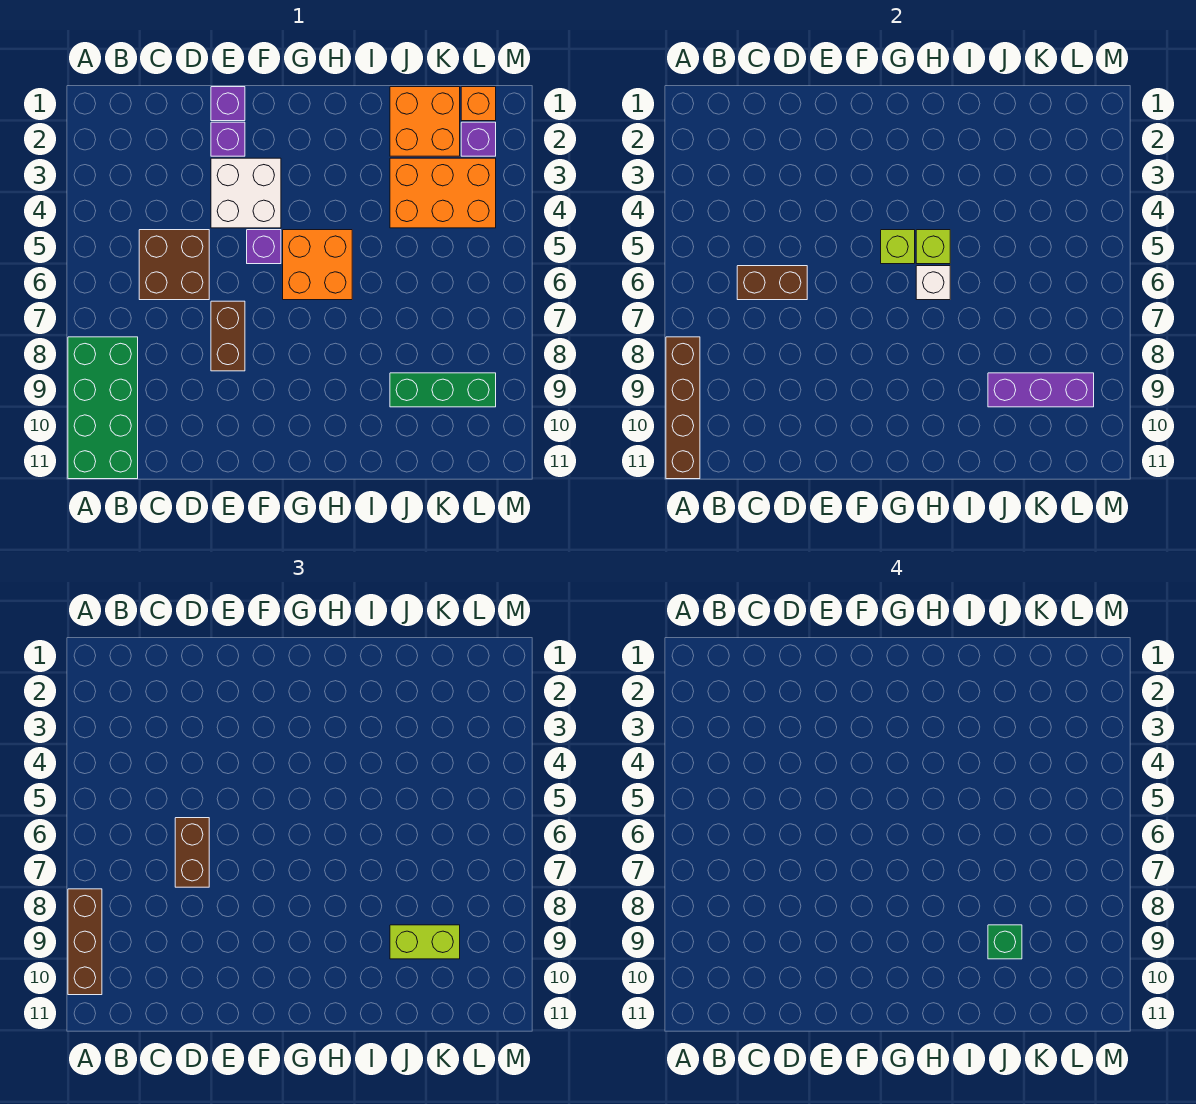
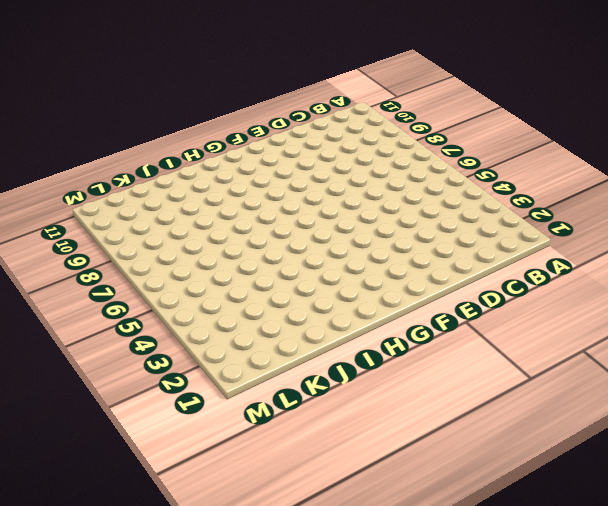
none -> green brick A8:B11 level 1
none -> brown brick C5:D6 level 1
none -> purple brick E1 level 1

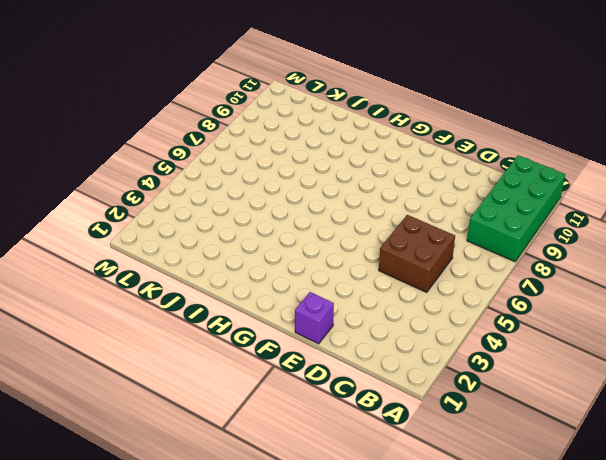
none -> purple brick E2 level 1
none -> white brick E3:F4 level 1
none -> brown brick E7:E8 level 1

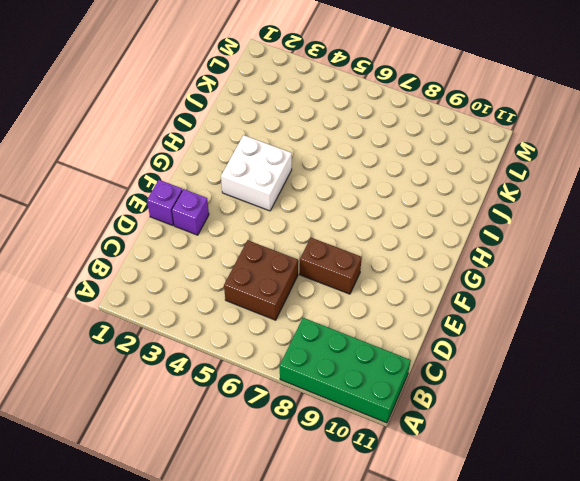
white brick G3:H4 level 1 -> white brick E3:F4 level 1
none -> purple brick F5 level 1
none -> orange brick G5:H6 level 1
none -> orange brick J1:K2 level 1

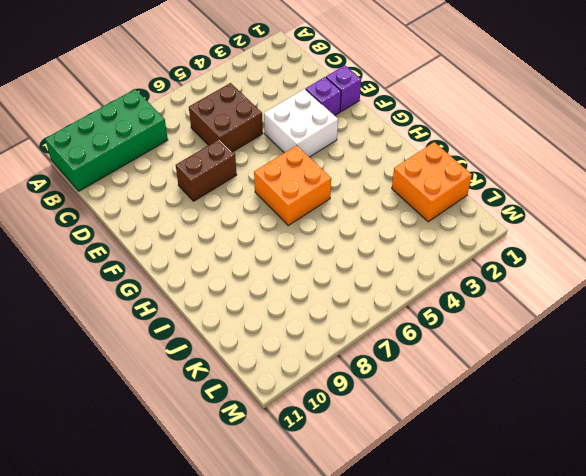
none -> purple brick F5 level 1
none -> orange brick J3:L4 level 1
none -> green brick J9:L9 level 1

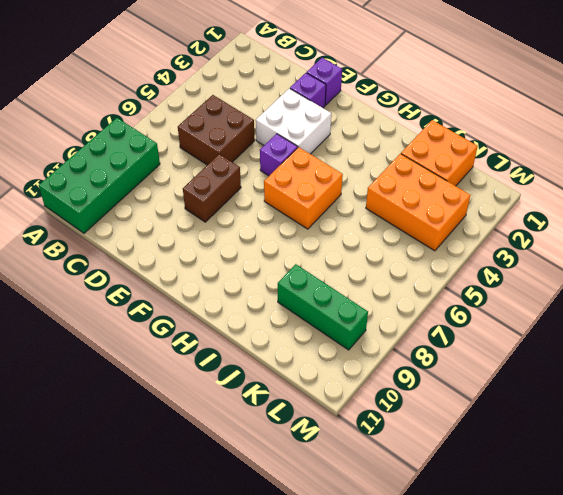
none -> orange brick L1 level 1
none -> purple brick L2 level 1
none -> brown brick A8:A11 level 2

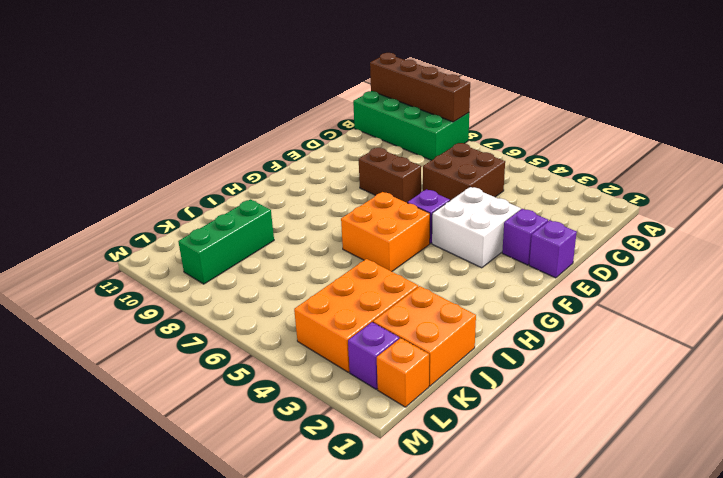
none -> brown brick C6:D6 level 2
none -> lime brick G5 level 2
none -> lime brick H5 level 2

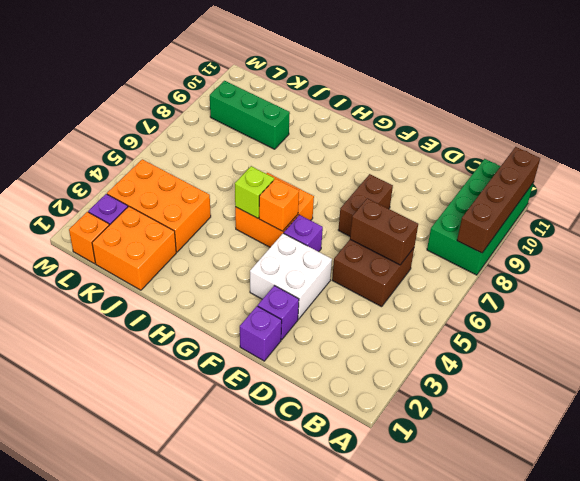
orange brick G5 level 2 -> lime brick G5 level 2
none -> white brick H6 level 2
none -> purple brick J9:L9 level 2
none -> brown brick A8:A10 level 3

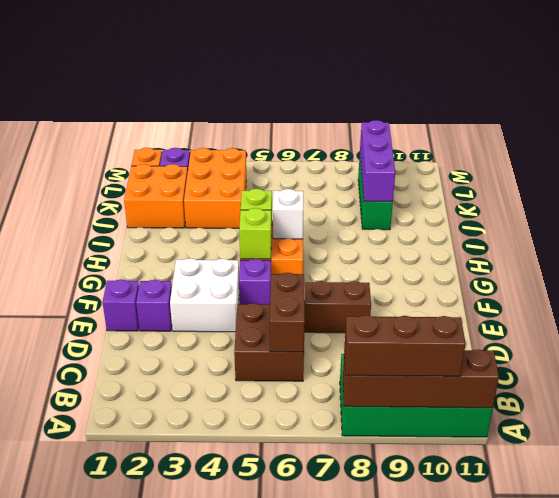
none -> brown brick D6:D7 level 3
none -> lime brick J9:K9 level 3
none -> green brick J9 level 4

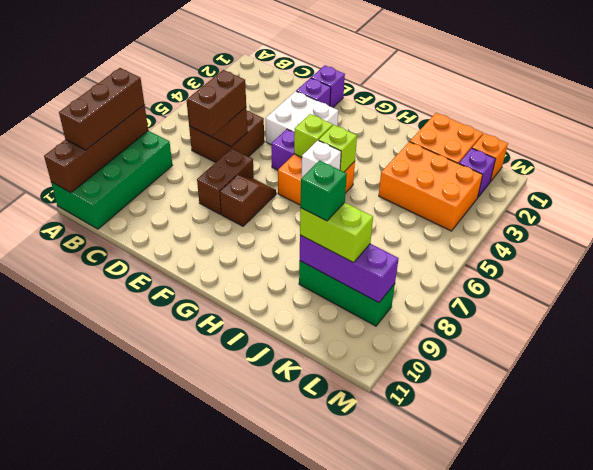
brown slope F7:F8 level 1 top 8 -> none

